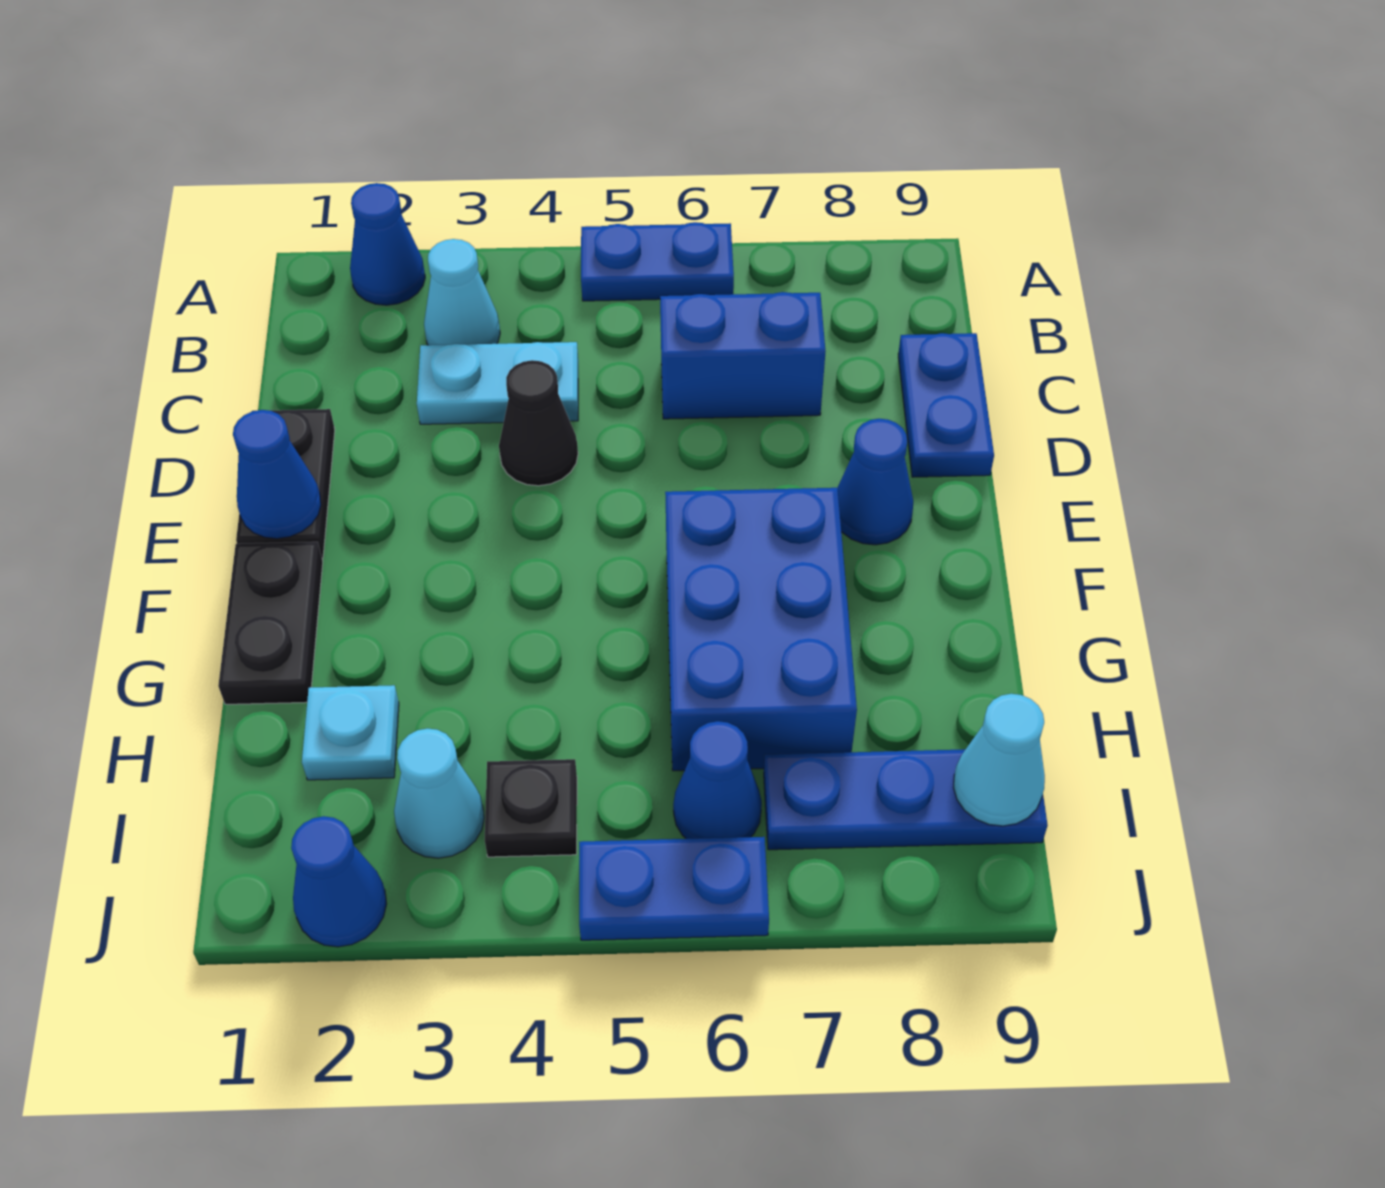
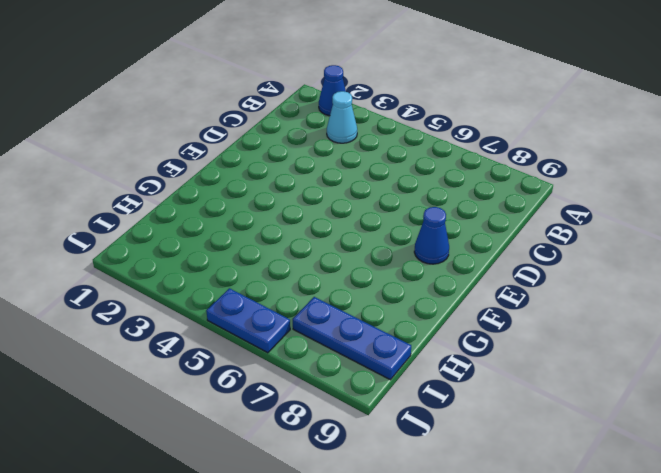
none -> blue plate A5:A6 level 1
none -> cyan plate C3:C4 level 1
none -> blue brick C6:C7 level 1

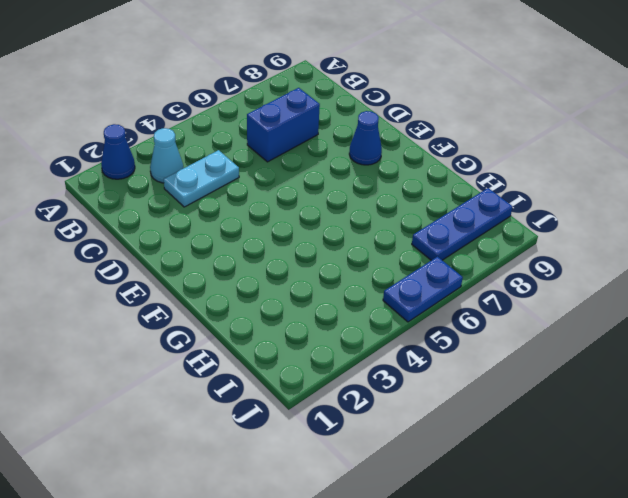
none -> blue plate A5:A6 level 1
none -> blue plate C9:D9 level 1
none -> black plate D1:E1 level 1

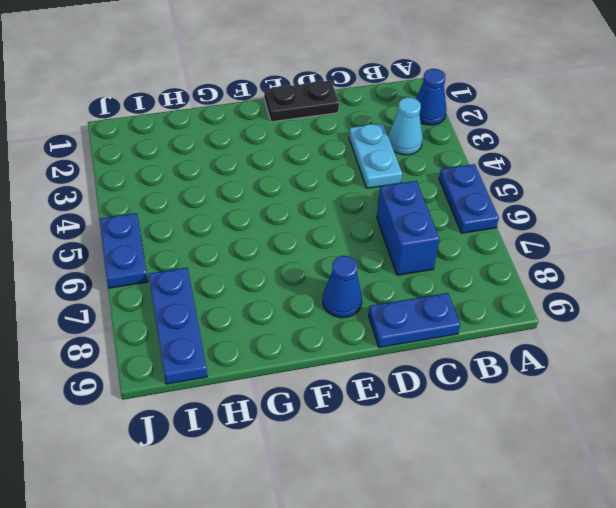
none -> black cone D4 level 1
none -> black plate F1:G1 level 1
none -> blue brick F6:H7 level 1

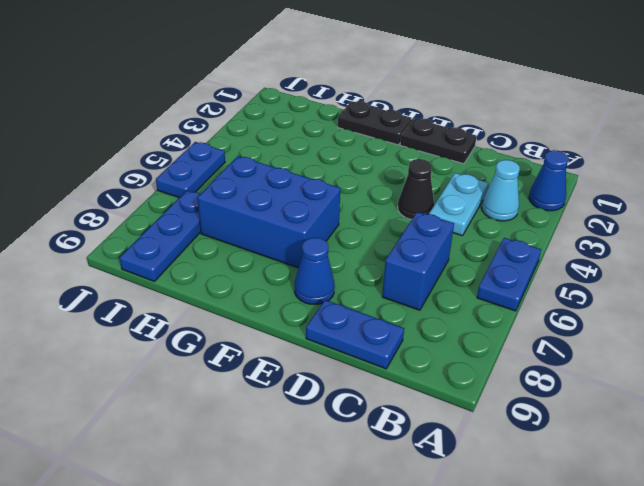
none -> cyan plate H2 level 1
none -> cyan cone I3 level 1
none -> black plate I4 level 1

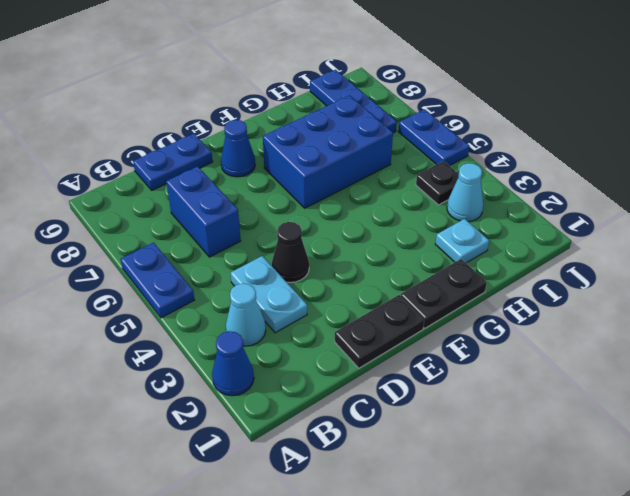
none -> blue cone I6 level 1
none -> blue cone J2 level 1
none -> blue cone E1 level 2

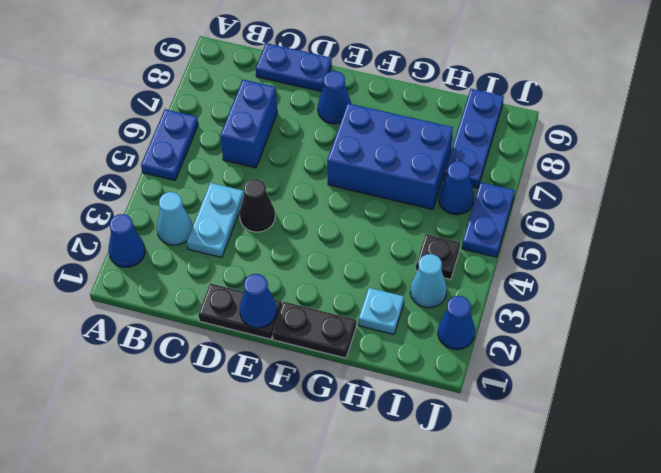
none -> cyan cone I9 level 2

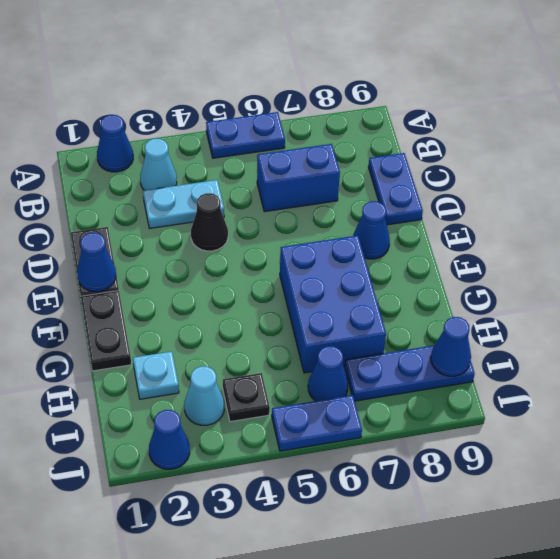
blue cone I9 level 2 -> cyan cone I9 level 2

